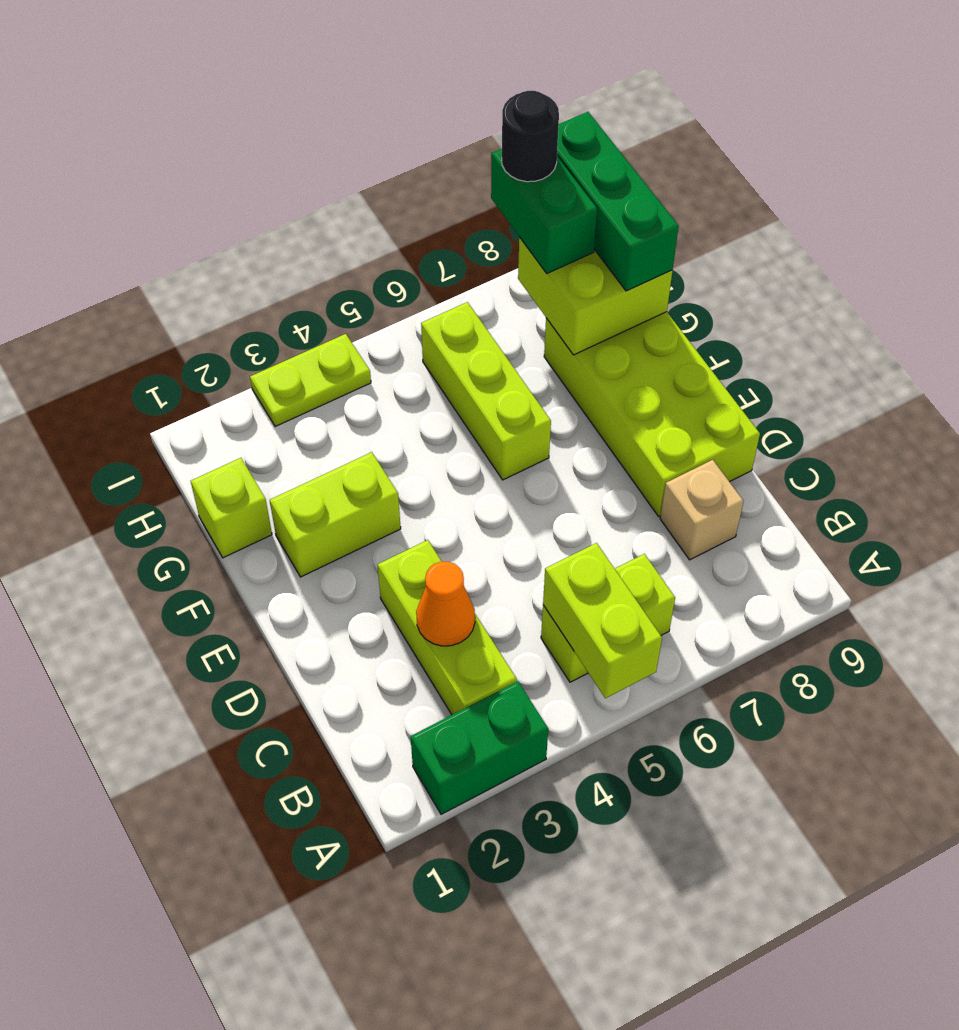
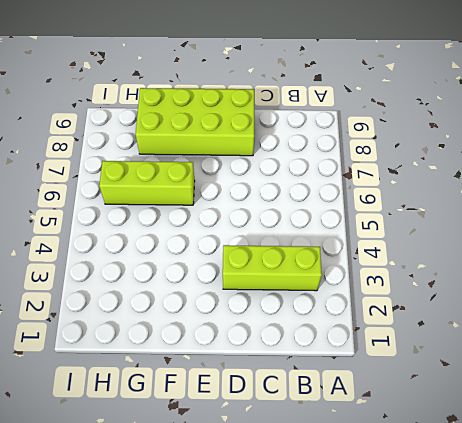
none -> green brick A2:A3 level 1
none -> lime brick B5:B6 level 1
none -> tan brick C8 level 1

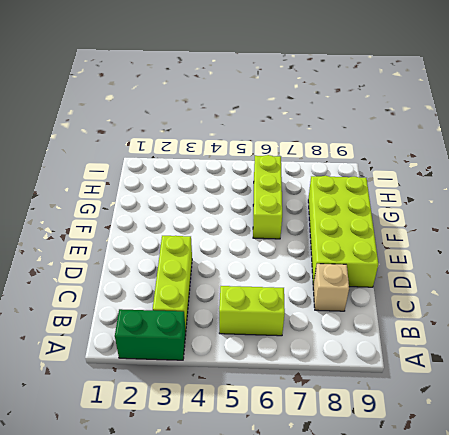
none -> lime brick F2:F3 level 1
none -> lime brick G1 level 1
none -> lime plate I3:I4 level 1

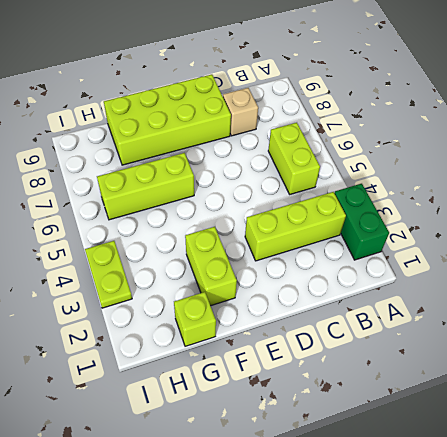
none -> lime brick A5:B5 level 2
none -> orange cone C3 level 2
none -> lime brick G8:H9 level 2

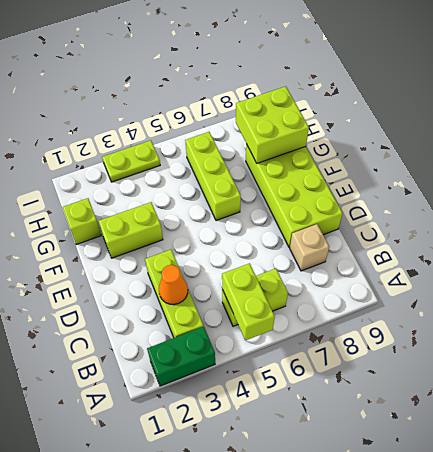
none -> green brick G9:I9 level 3
none -> green brick H8:I8 level 3
none -> black round brick I8 level 4

